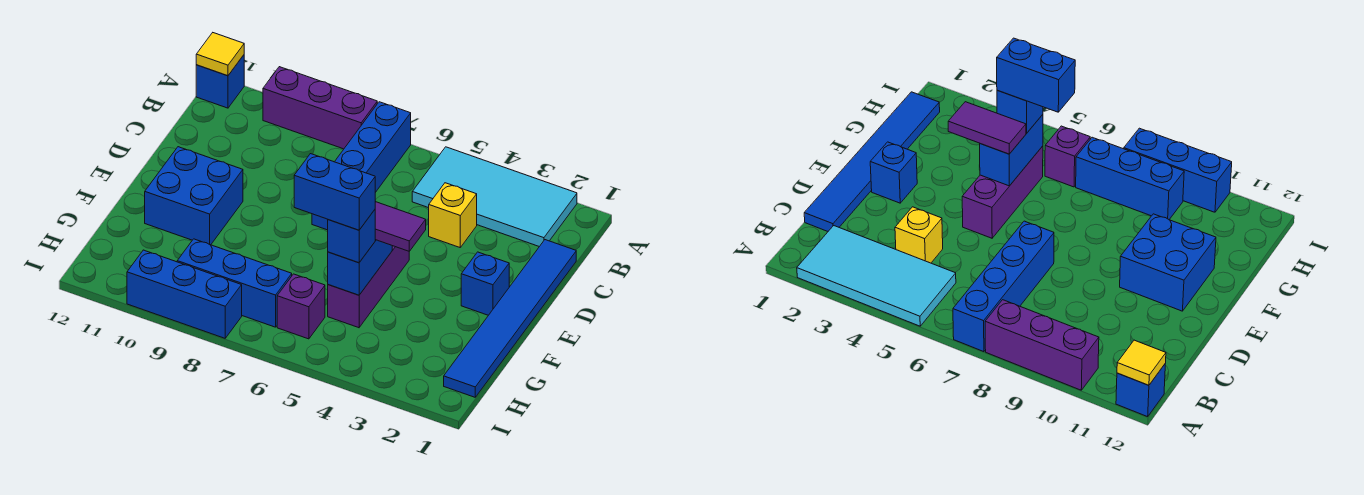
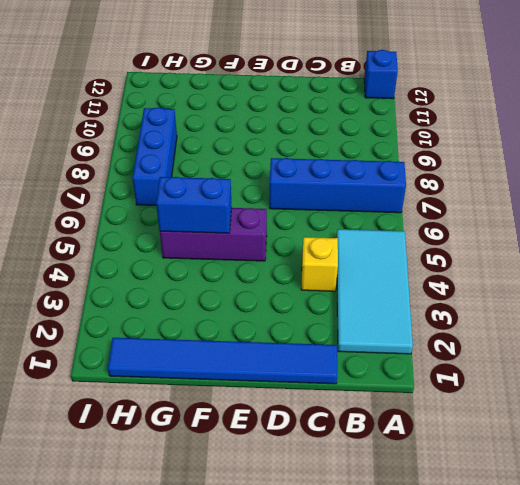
none -> purple brick A8:A10 level 1
none -> blue brick E2 level 1
none -> blue brick E10:F11 level 1

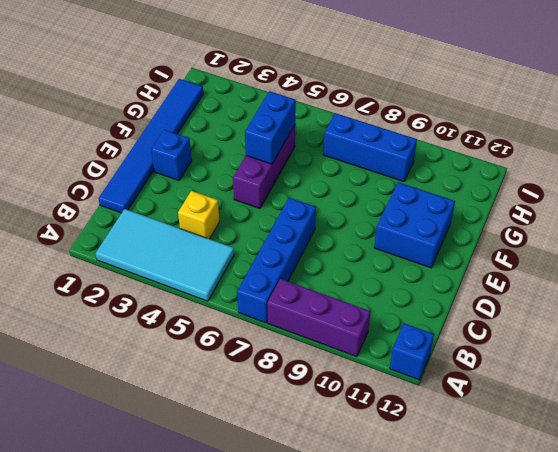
none -> purple brick H6 level 1
none -> blue brick I8:I10 level 1
none -> yellow tile A12 level 2

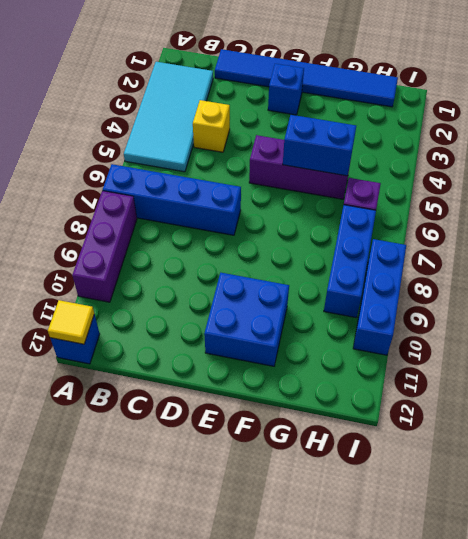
none -> purple tile F4:F5 level 3
none -> blue brick G5 level 3
none -> blue brick G5:G6 level 4

